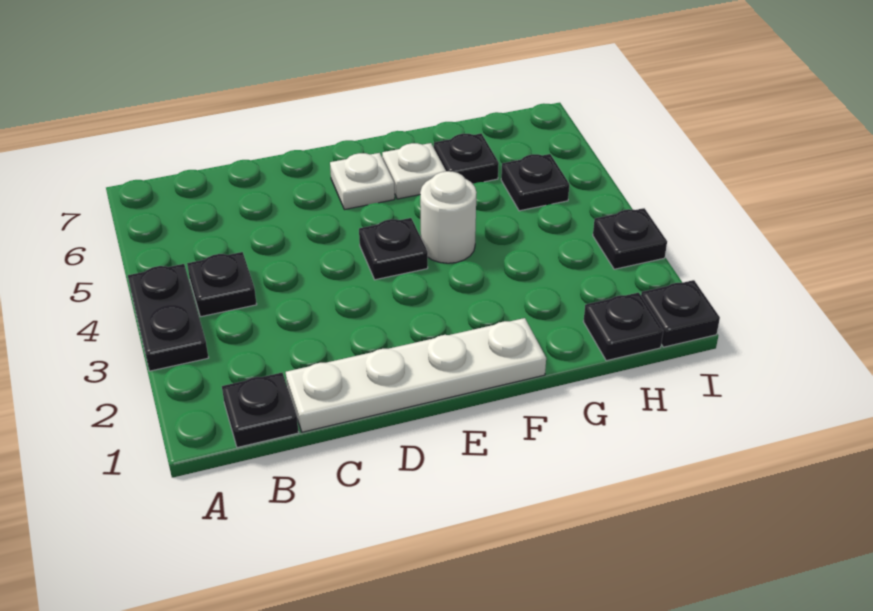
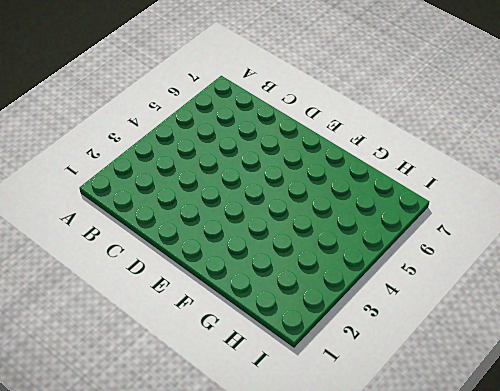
none -> black plate A3:A4 level 1
none -> black plate B1 level 1
none -> black plate B4 level 1

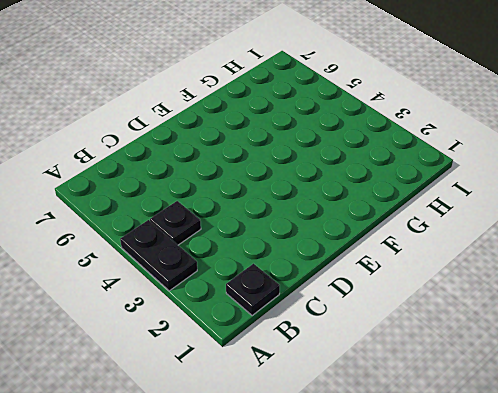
none -> white plate C1:F1 level 1
none -> black plate E4 level 1
none -> white plate E6 level 1

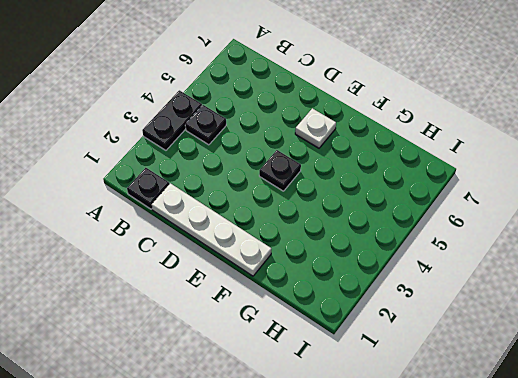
none -> white round brick F4 level 1
none -> white plate F6 level 1
none -> black plate G6 level 1

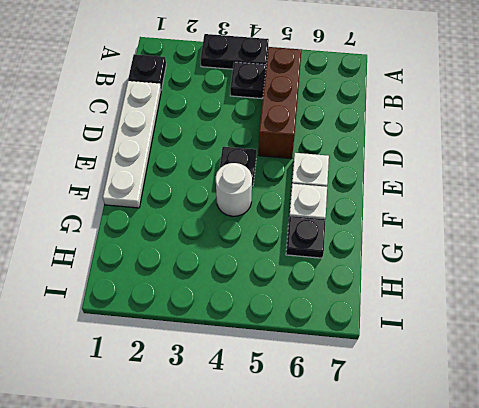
brown brick B5:D5 level 1 -> none
none -> black plate H1 level 1
none -> black plate H5 level 1
none -> black plate I1 level 1

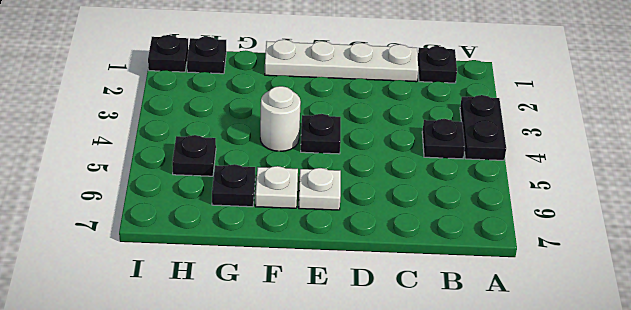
none -> black plate I3 level 1

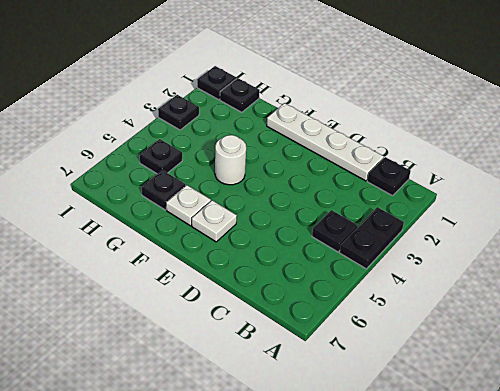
none -> black plate E4 level 1

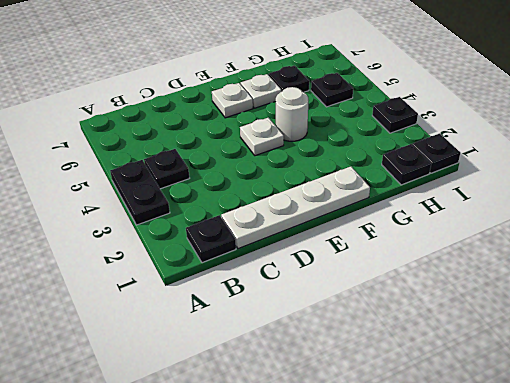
white plate E4 level 1 -> black plate E4 level 1

